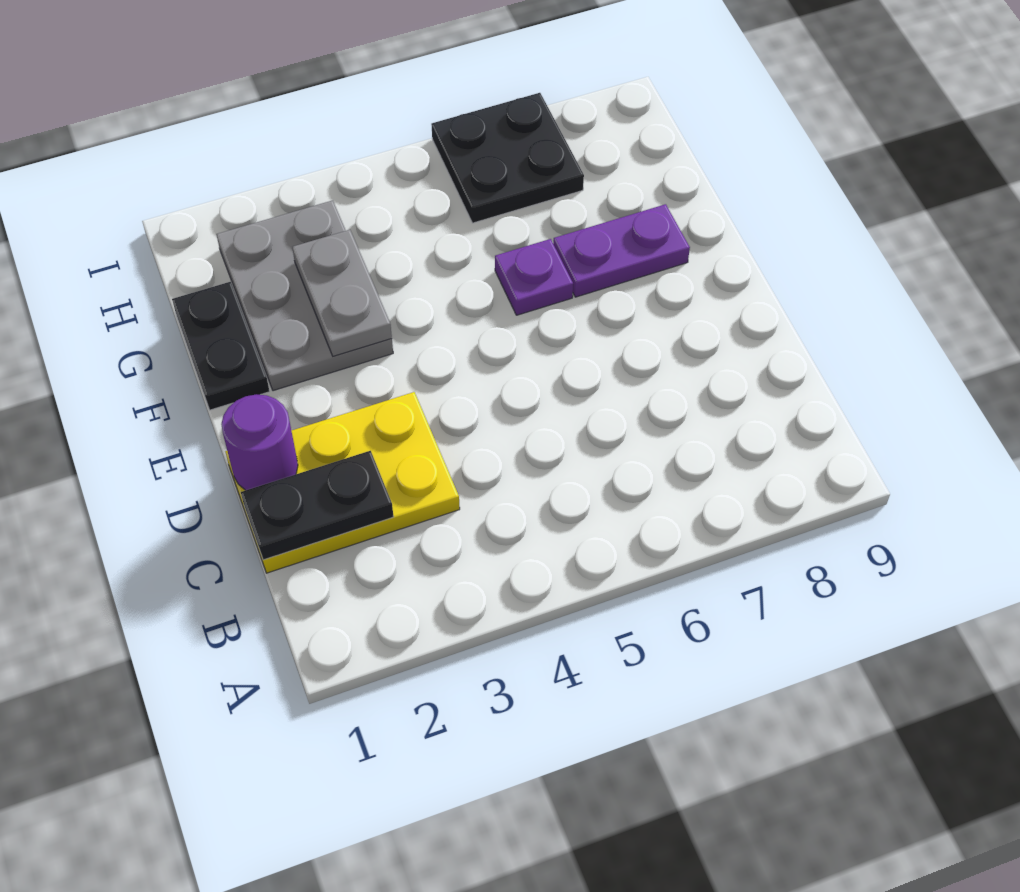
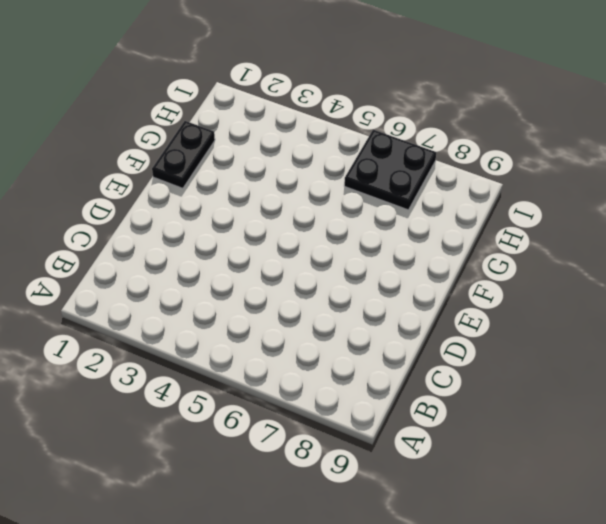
none -> yellow plate C1:D3 level 1
none -> grey plate F2:H3 level 1

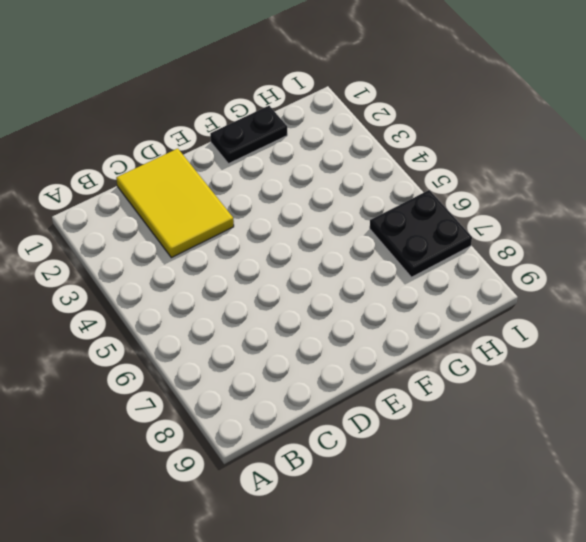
yellow tile C1:D3 level 1 -> yellow plate C1:D3 level 1
none -> grey plate F2:H3 level 1
none -> purple plate F6 level 1

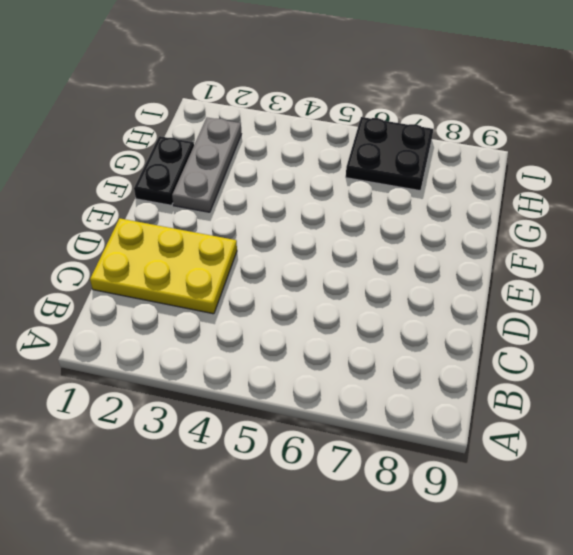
grey plate F2:H2 level 1 -> grey plate F2:H3 level 1
none -> purple plate F6 level 1
none -> purple plate F7:F8 level 1

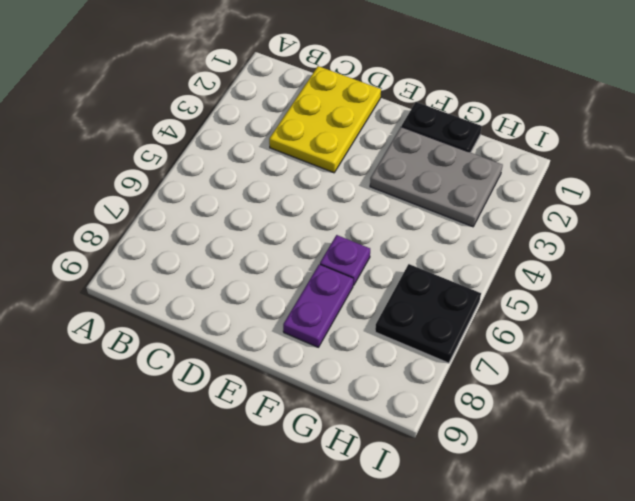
none -> black plate C1:C2 level 2
none -> purple round brick D1 level 2

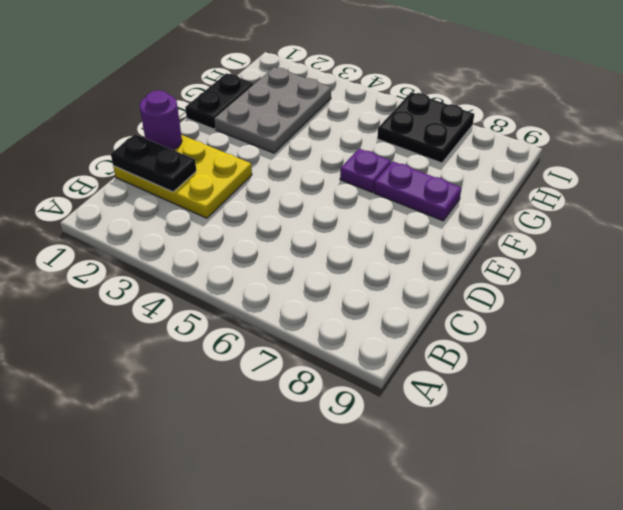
none -> grey plate F3:G3 level 2

